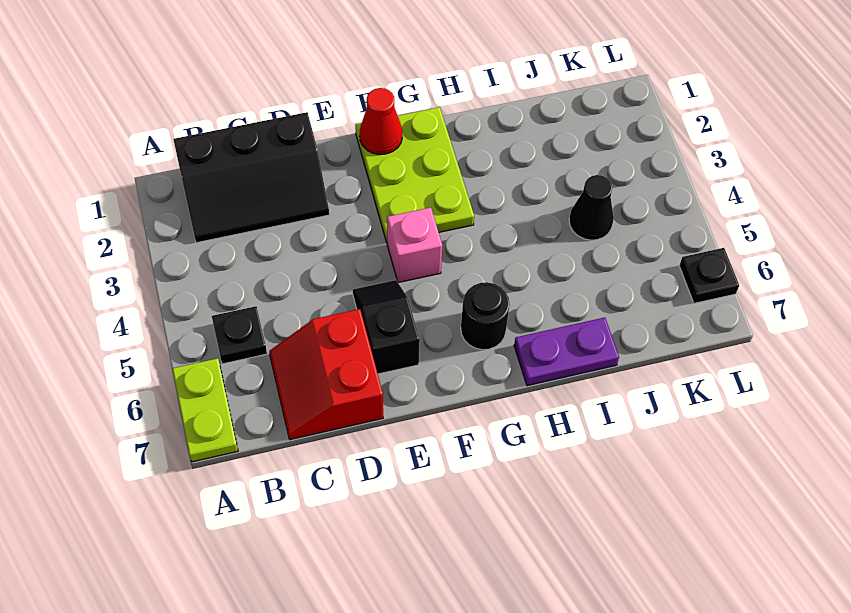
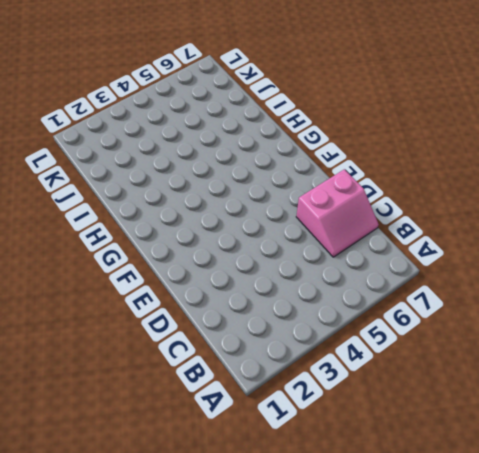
pink slope C6:D7 level 1 top D -> red slope C6:D7 level 1 top D
none -> lime plate A6:A7 level 1
none -> black slope B1:D2 level 1 top 1
none -> black plate B5 level 1

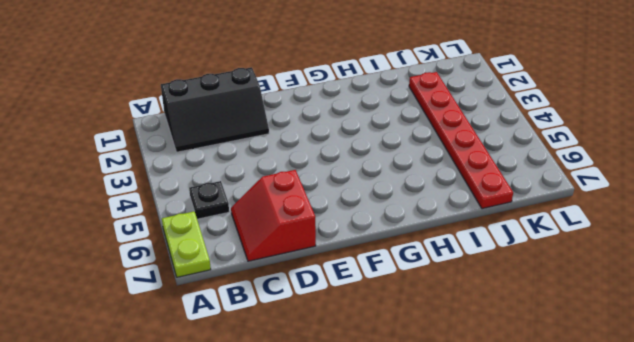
red plate J2:J7 level 1 -> black cone J4 level 1
none -> black slope E5:E6 level 1 top 6
none -> lime plate F1:G3 level 1
none -> pink brick F4 level 1

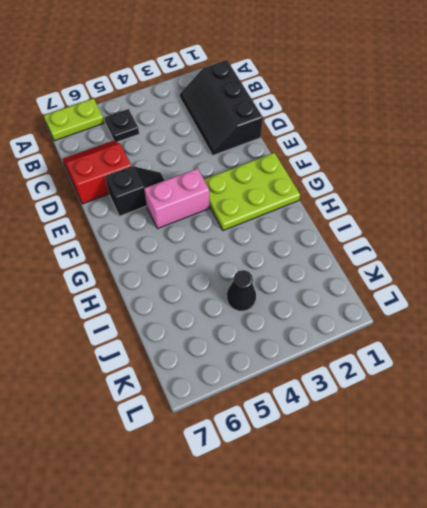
pink brick F4:F5 level 1 -> pink brick F4 level 1
none -> black round brick G6 level 1
none -> purple plate H7:I7 level 1
none -> black plate L6 level 1

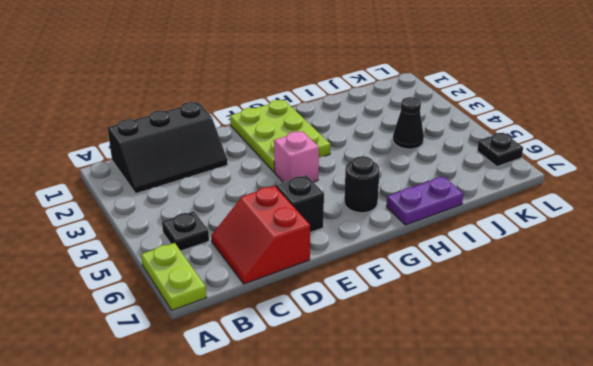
none -> red cone F1 level 2

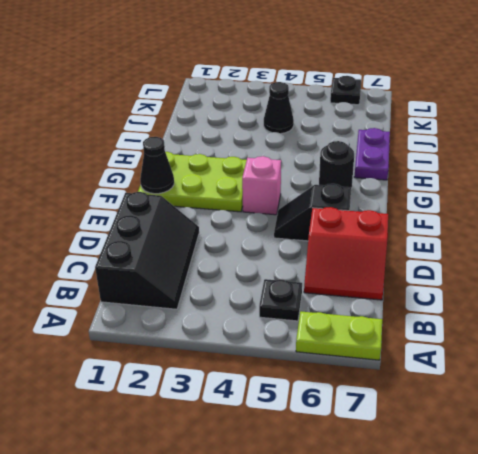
black cone F1 level 2 -> red cone F1 level 2

